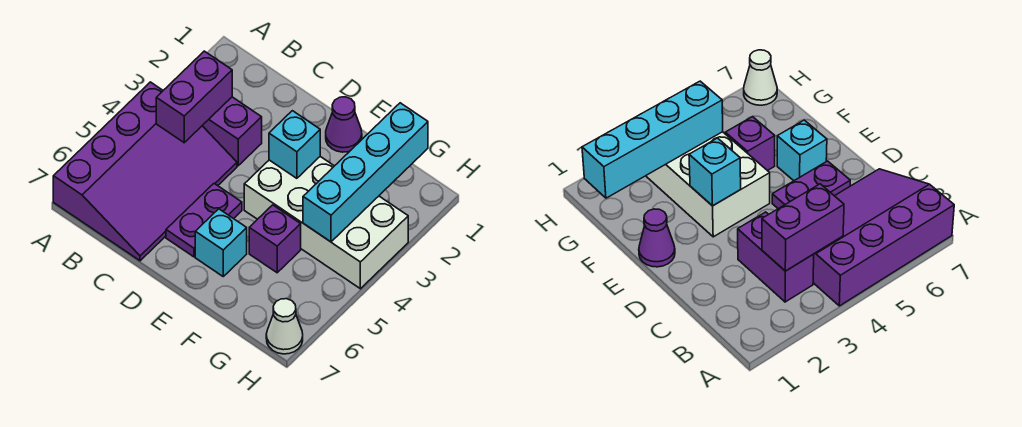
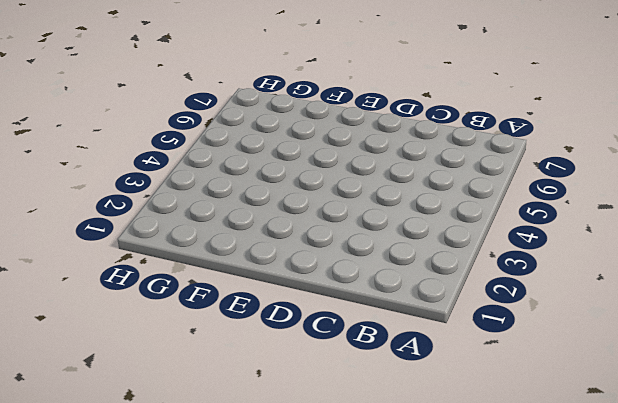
none -> purple slope A4:C7 level 1 top A
none -> purple brick B3:C3 level 1

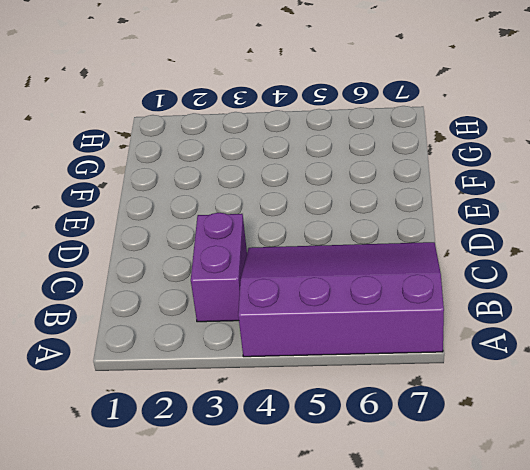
none -> purple plate D5:D6 level 1
none -> purple cone E1 level 1

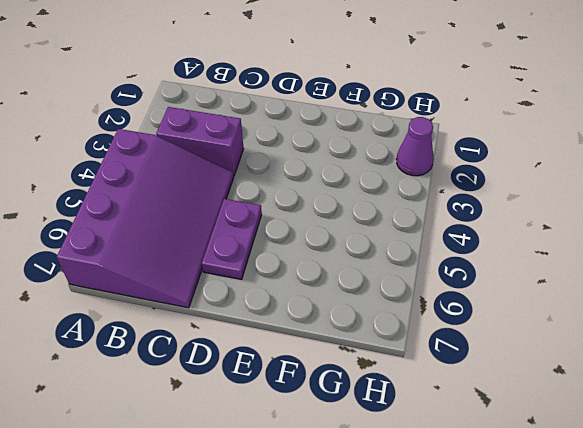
purple cone H2 level 1 -> purple cone E1 level 1
none -> white brick E3:H4 level 1
none -> cyan brick E6 level 1

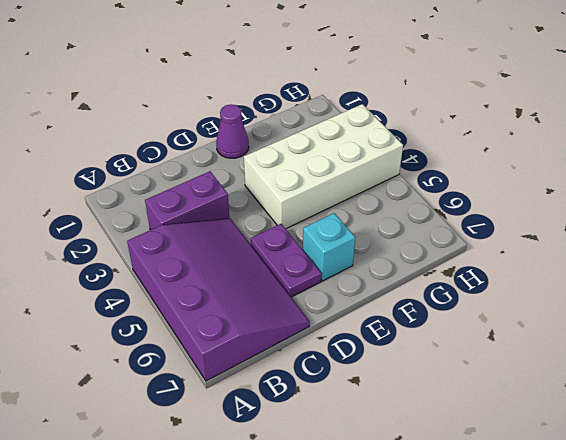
none -> purple brick F5 level 1
none -> white cone H7 level 1

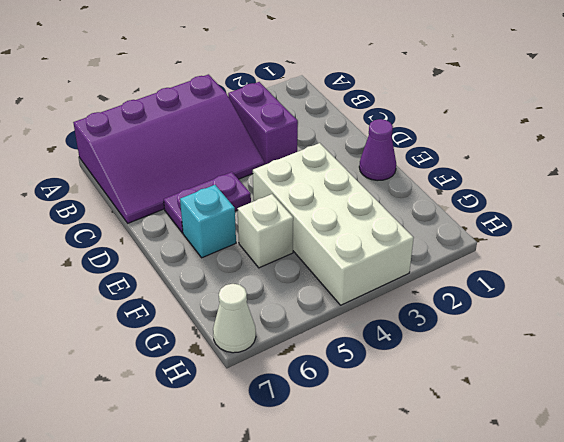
white brick F5 level 1 -> purple brick F5 level 1
none -> purple brick B3:B4 level 2
none -> cyan brick E3 level 2

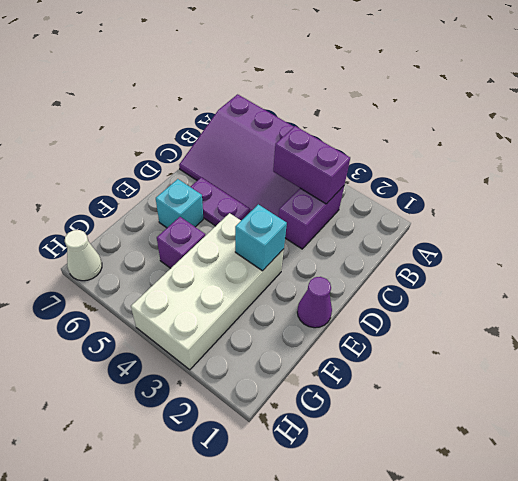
none -> cyan brick G1:G4 level 2

